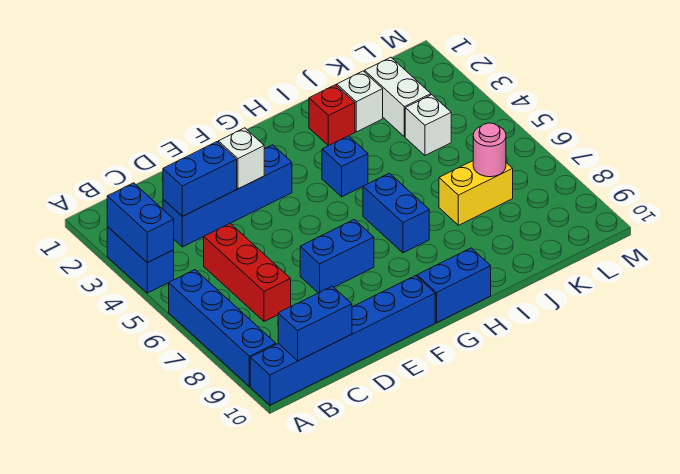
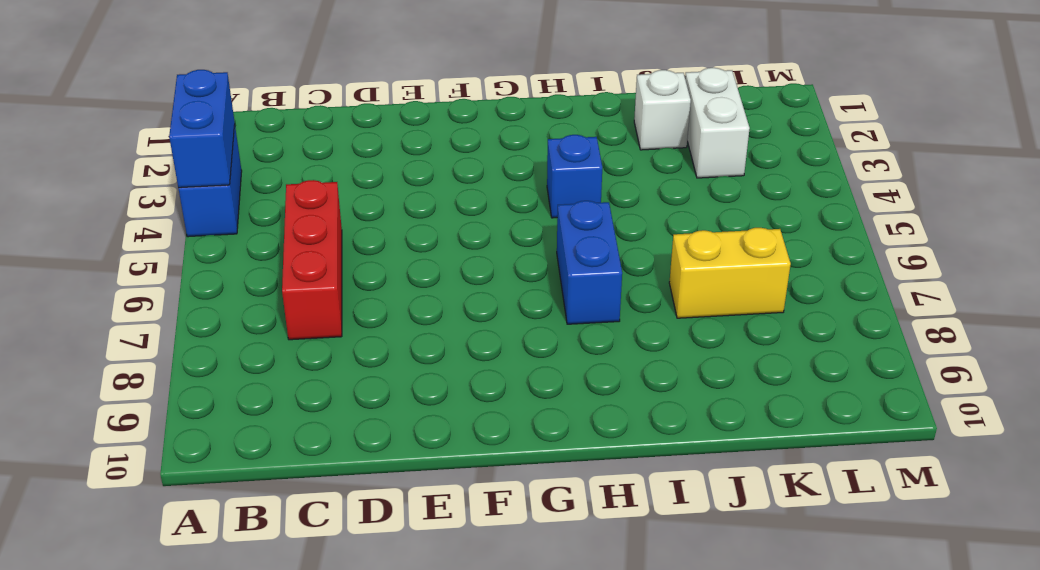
none -> blue brick A6:A9 level 1
none -> blue brick A10:F10 level 1
none -> blue brick C3:F3 level 1

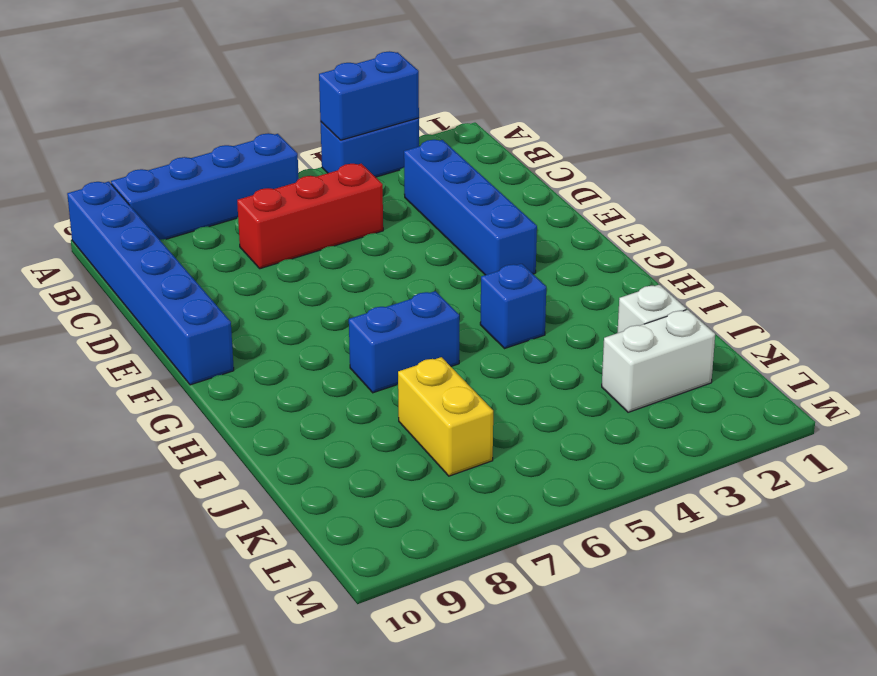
none -> blue brick E7:F7 level 1
none -> blue brick G10:H10 level 1
none -> red brick I2 level 1

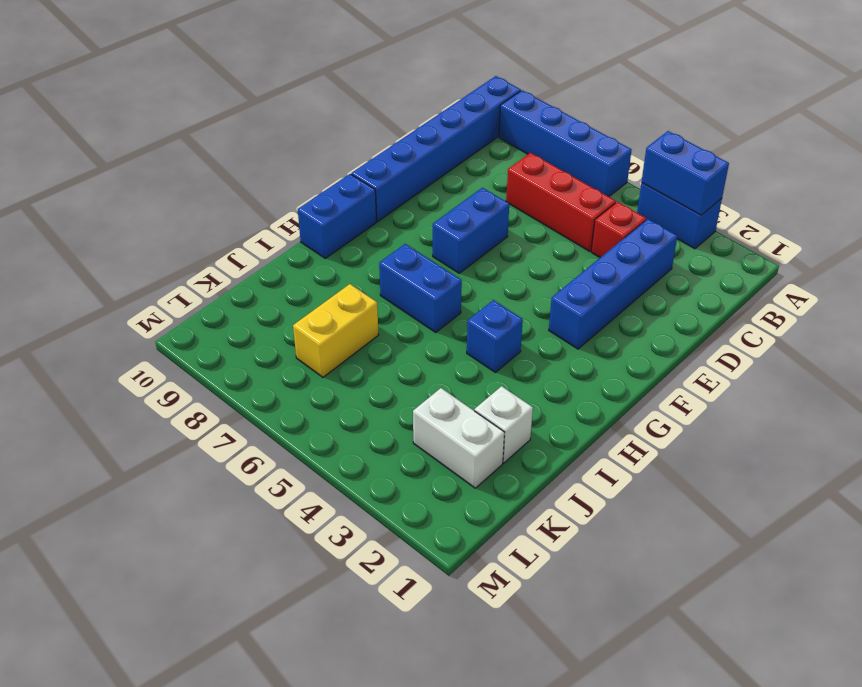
red brick C4 level 1 -> red brick I2 level 1
none -> white brick K4 level 1
none -> blue brick B10:C10 level 2
none -> blue brick C3:D3 level 2

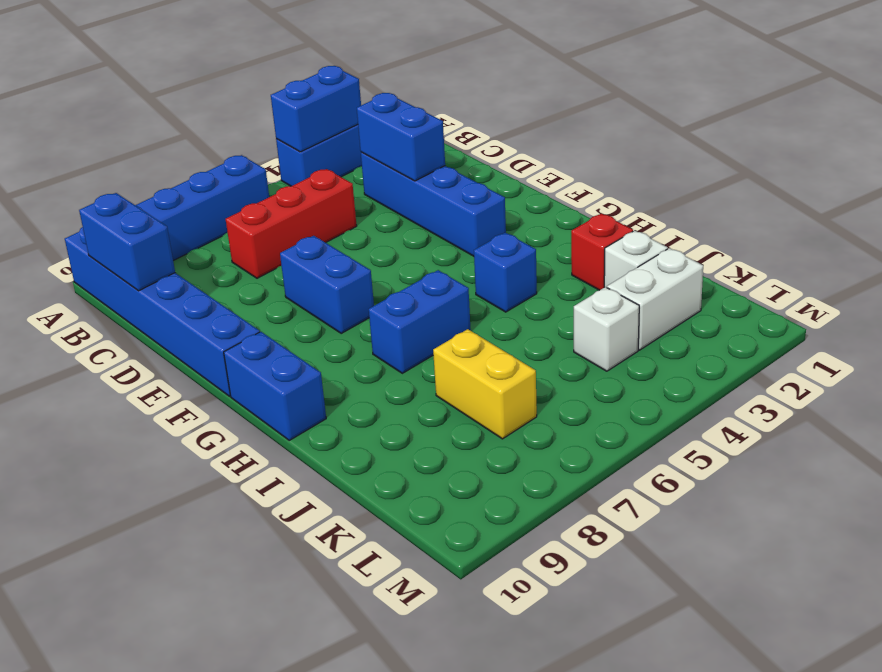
none -> white brick E3 level 2
none -> pink round brick K7 level 2

